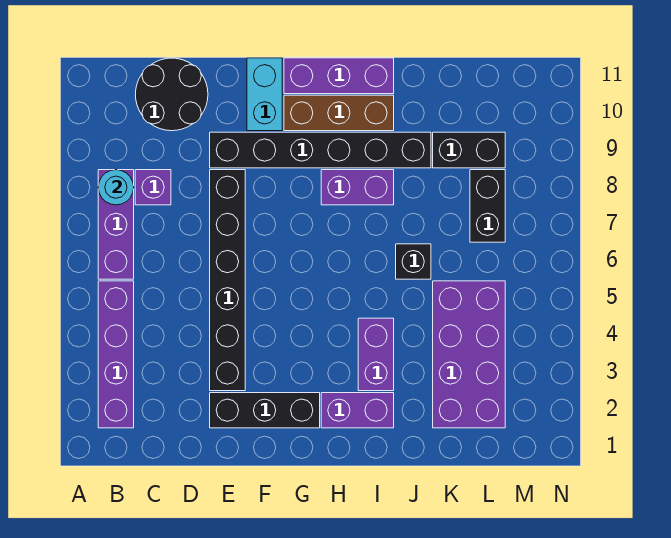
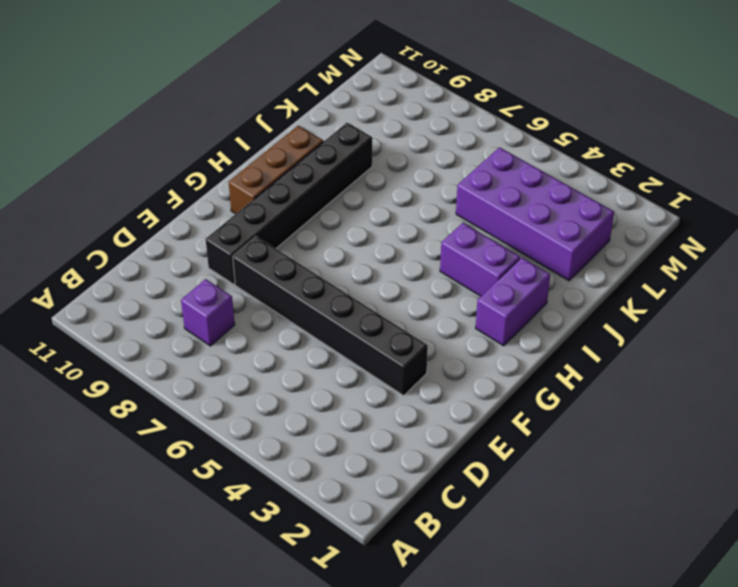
none -> purple brick B2:B5 level 1
none -> purple brick B6:B8 level 1
none -> black round brick C10:D11 level 1

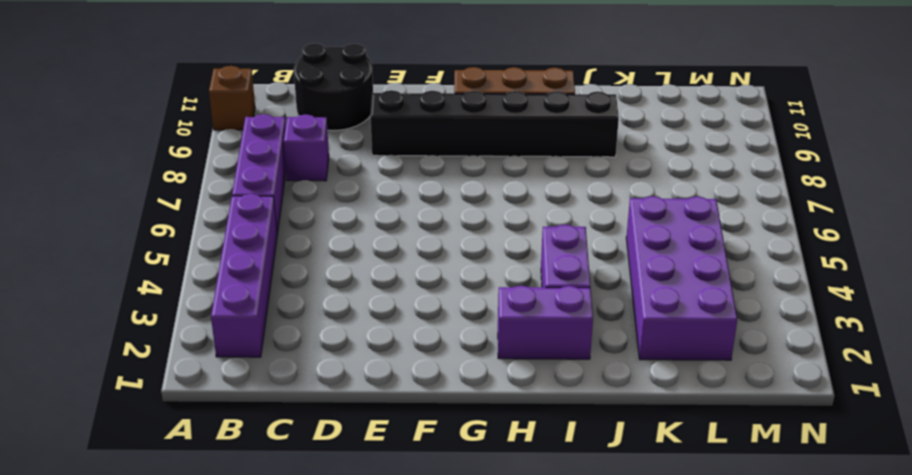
brown brick A10 level 1 -> none
none -> black brick E2:G2 level 1
none -> black brick E3:E8 level 1
none -> cyan brick F10:F11 level 1

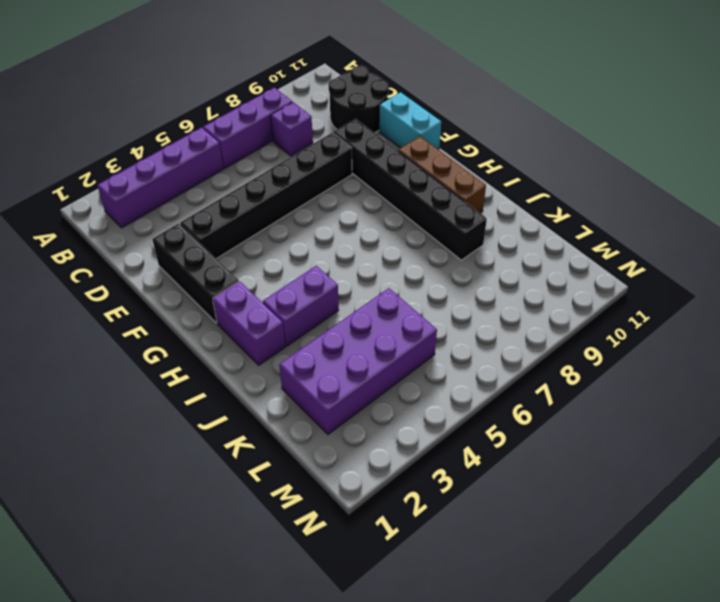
cyan brick E11:F11 level 1 -> cyan brick F10:F11 level 1
none -> purple brick G11:I11 level 1
none -> purple brick H8:I8 level 1
none -> black brick J6 level 1

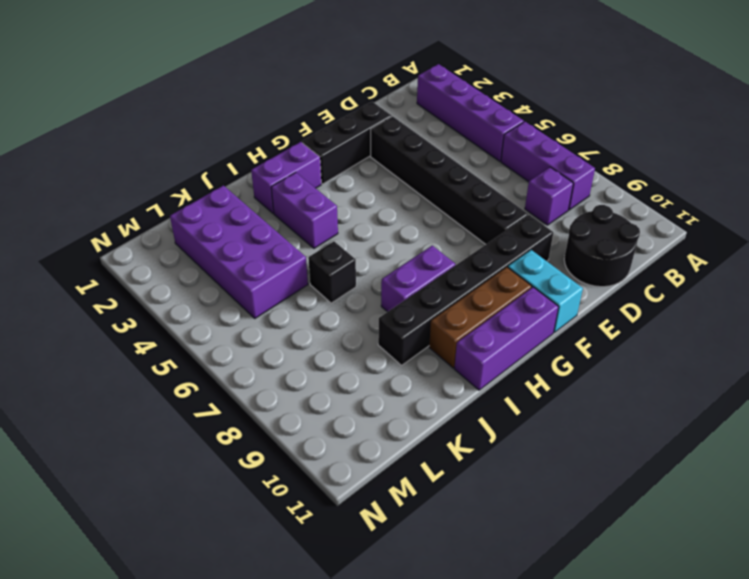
none -> black brick K9:L9 level 1
none -> black brick L7:L8 level 1
none -> cyan round brick B8 level 2

